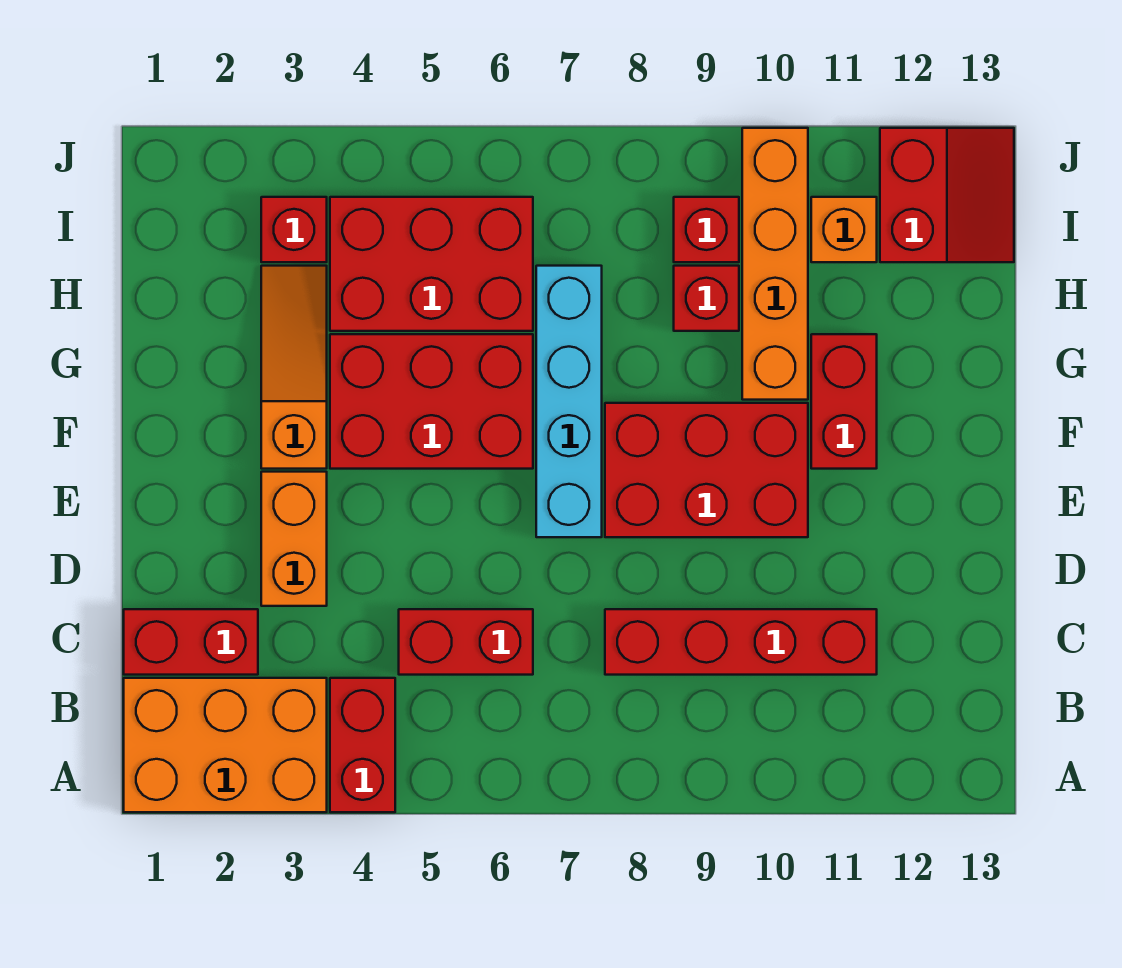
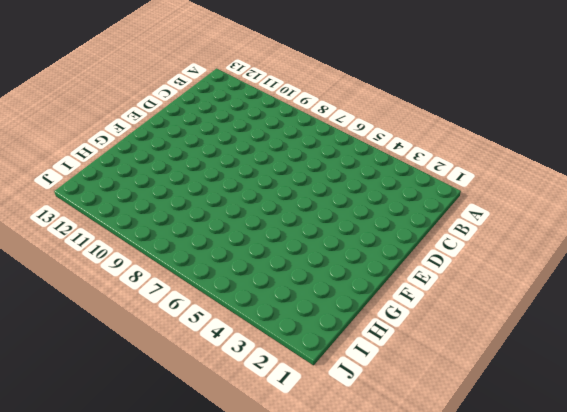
none -> orange brick A1:B3 level 1
none -> red brick A4:B4 level 1
none -> red brick C1:C2 level 1

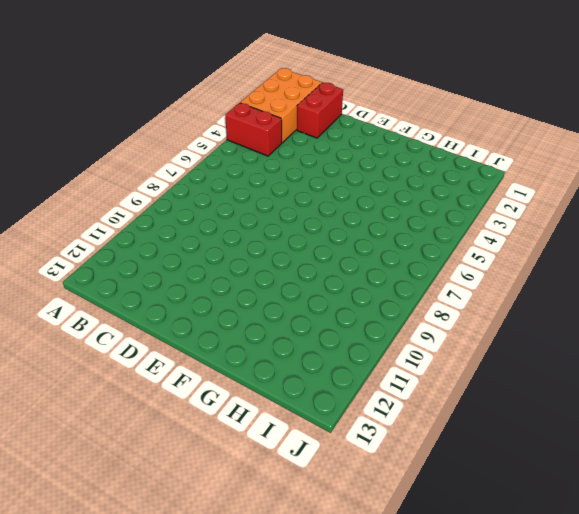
none -> red brick C5:C6 level 1
none -> red brick C8:C11 level 1
none -> orange brick D3:E3 level 1

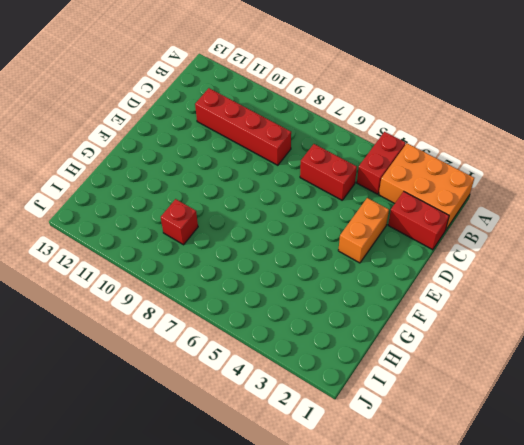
none -> cyan brick E7:H7 level 1
none -> red brick E8:F10 level 1
none -> orange slope F3:H3 level 1 top F

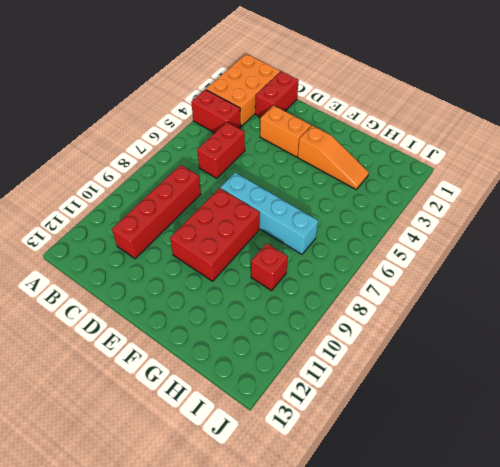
none -> red brick F4:G6 level 1
none -> red brick F11:G11 level 1
none -> orange brick G10:J10 level 1

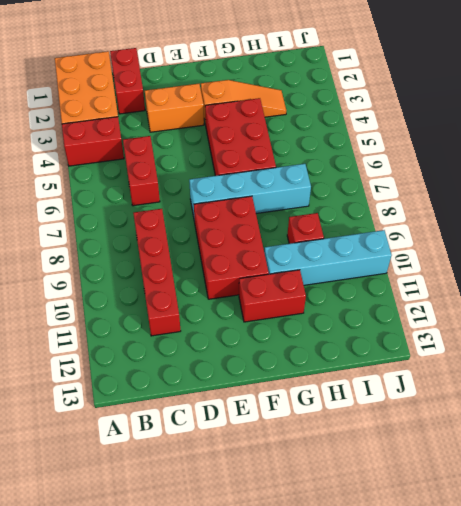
cyan brick G10:J10 level 1 -> orange brick G10:J10 level 1
none -> red brick H4:I6 level 1
none -> red brick I3 level 1
none -> red brick I9 level 1

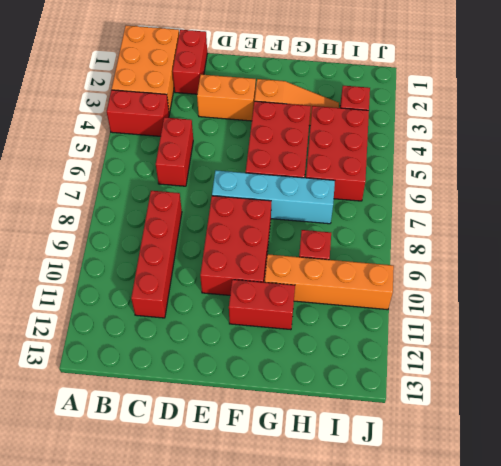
none -> red brick I9 level 1
none -> orange brick I11 level 1
none -> red slope I12:J13 level 1 top 12

